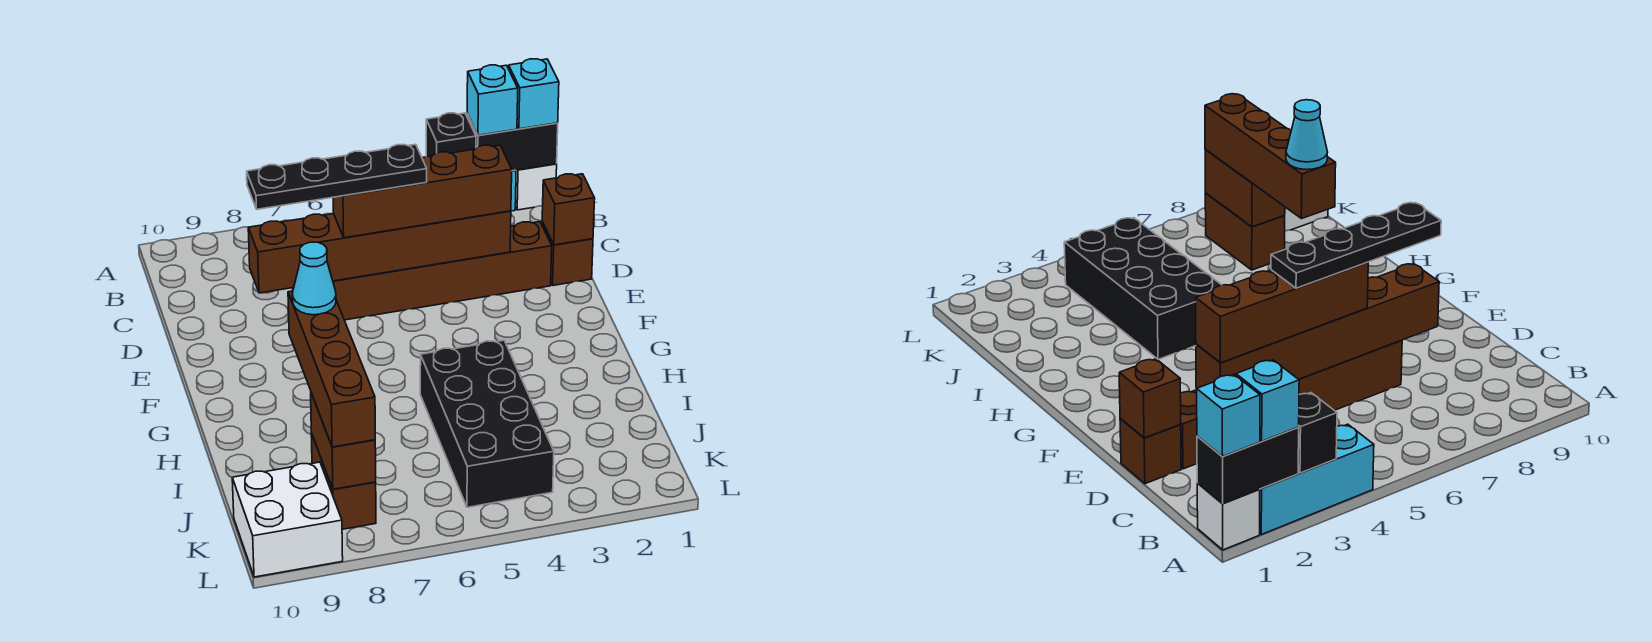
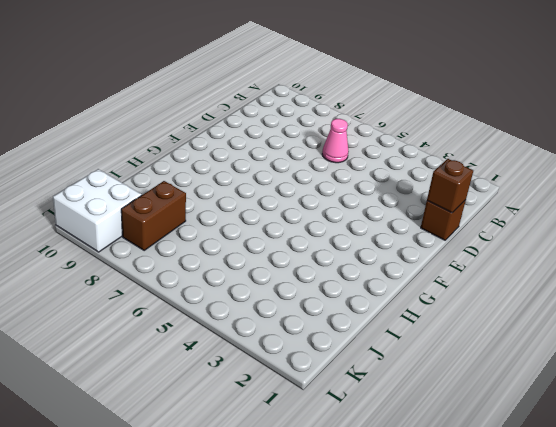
pink cone C6 level 1 -> none
none -> white brick A1 level 1
none -> cyan brick A2:A4 level 1
none -> brown brick D2:D7 level 1

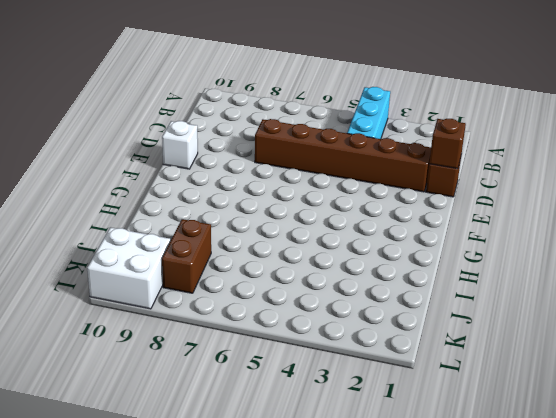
cyan brick A4:C4 level 1 -> cyan brick A2:A4 level 1
white brick E10 level 1 -> white brick A1 level 1
none -> black brick H4:K5 level 1
none -> black brick A1:A2 level 2
none -> black brick A3 level 2

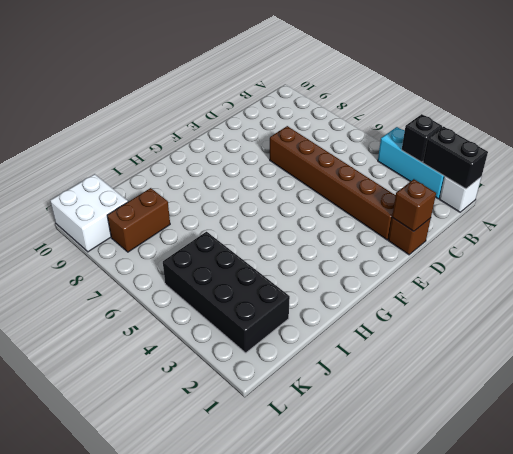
black brick J2:K5 level 1 -> black brick H4:K5 level 1
none -> brown brick D3:D8 level 2
none -> brown brick J8:K8 level 2
none -> cyan brick A1 level 3

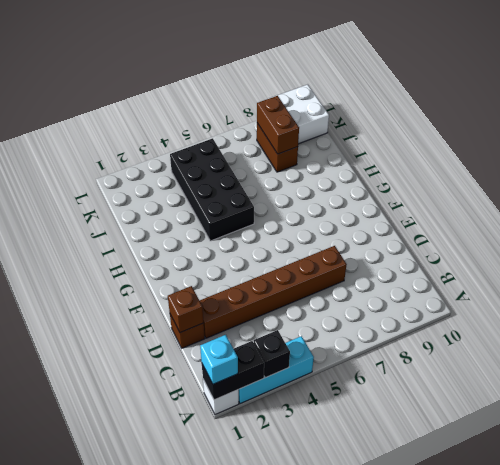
none -> brown brick D3:D8 level 2
none -> cyan brick A2 level 3
none -> brown brick D3:D6 level 3

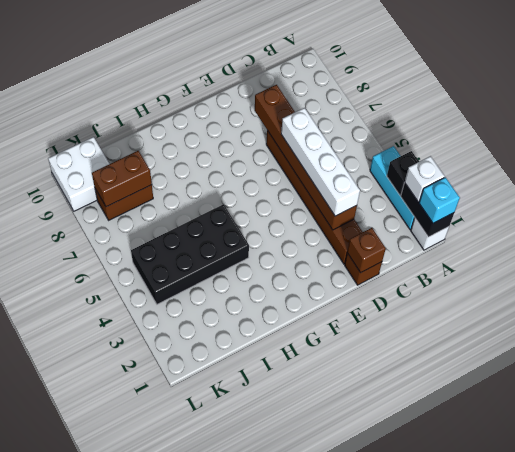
white brick A2 level 3 -> cyan brick A2 level 3
white brick D3:D6 level 3 -> brown brick D3:D6 level 3
none -> brown brick H8:K8 level 3
none -> black plate D5:D8 level 4
none -> cyan cone H8 level 4

